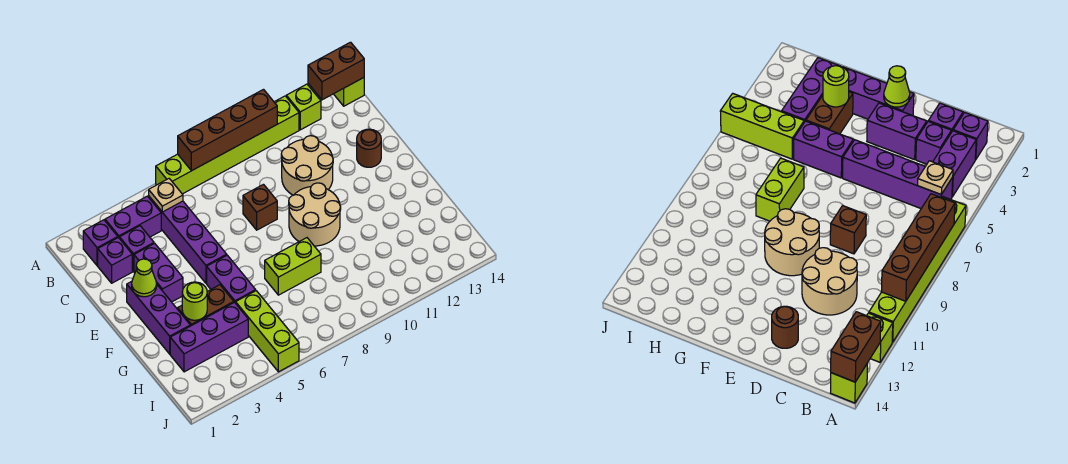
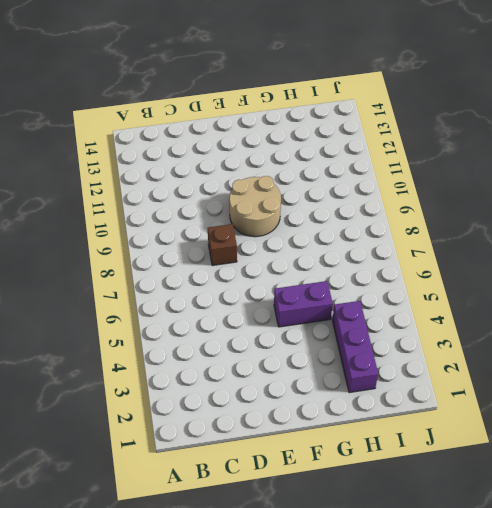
none -> lime brick A6:A11 level 1
none -> lime brick A12 level 1
none -> lime brick A14 level 1

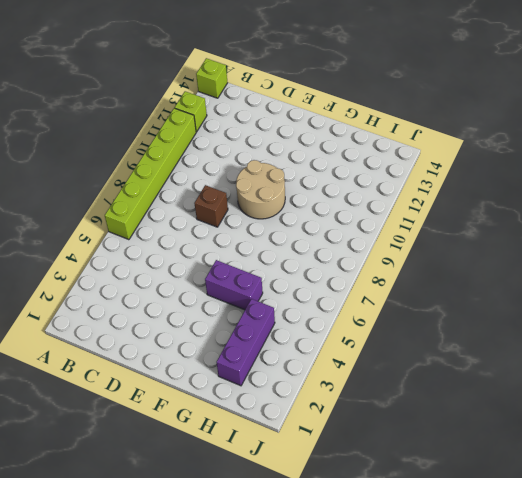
none -> purple brick B2 level 1
none -> purple brick B3:B4 level 1
none -> purple brick B5:E5 level 1

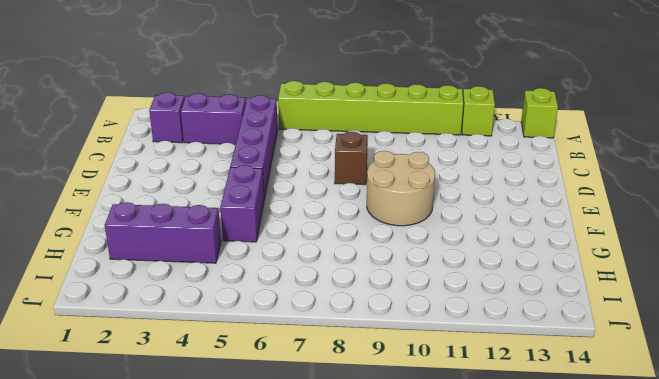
none -> purple brick C2 level 1
none -> purple brick C3 level 1
none -> tan round brick C10:D11 level 1

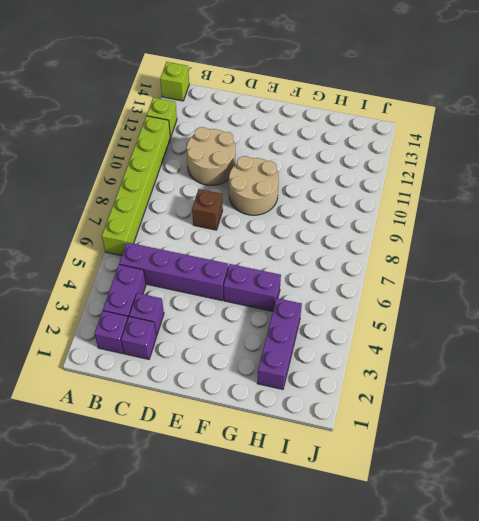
none -> purple brick D3:E3 level 1
none -> brown round brick D13 level 1
none -> purple brick E2:G2 level 1

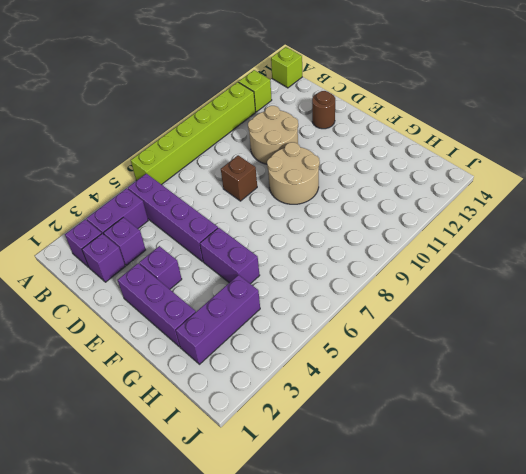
purple brick E3 level 1 -> purple brick D3:E3 level 1
none -> brown brick G3:G4 level 1
none -> lime brick G7:G8 level 1
none -> lime brick H5:J5 level 1

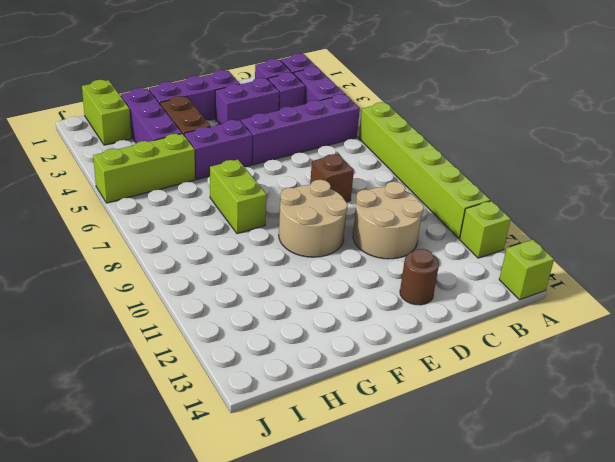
lime brick I1:I2 level 1 -> none
none -> brown brick A7:A10 level 2
none -> brown brick A13:A14 level 2
none -> tan plate B5 level 2

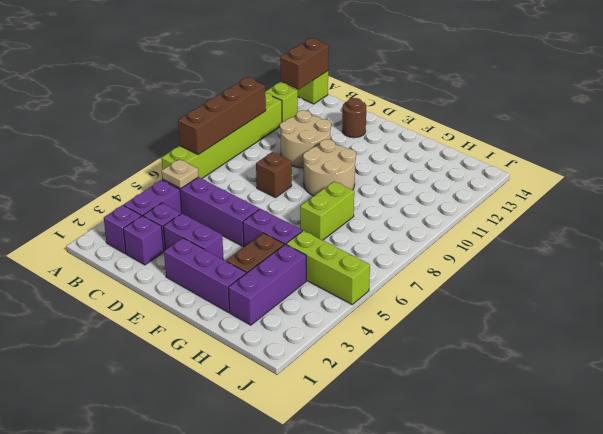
none -> lime cone E2 level 2
none -> lime round brick G3 level 2

